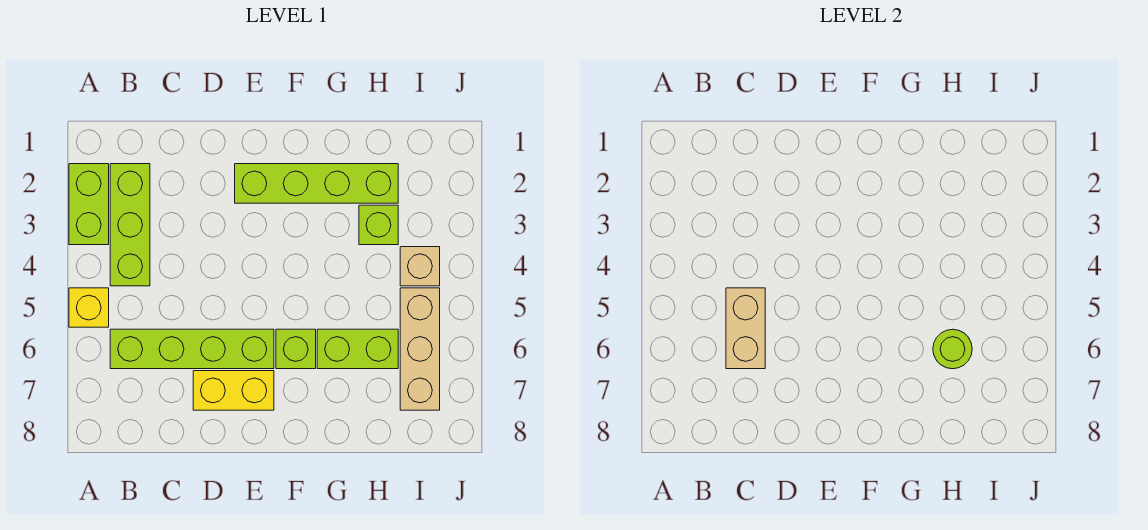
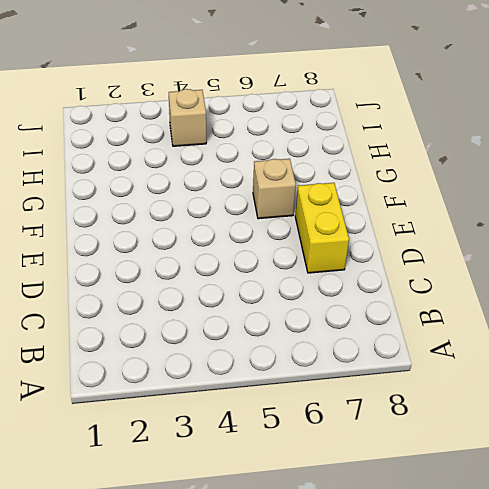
tan brick F6 level 1 -> lime brick F6 level 1
none -> lime brick A2:A3 level 1
none -> yellow brick A5 level 1
none -> lime brick B2:B4 level 1

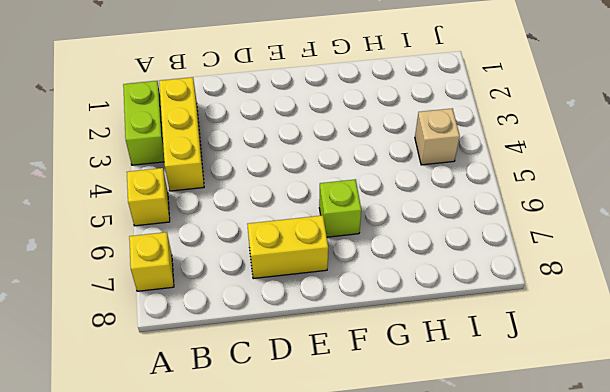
yellow brick A7 level 1 -> none
yellow brick B2:B4 level 1 -> lime brick B2:B4 level 1
none -> lime brick B6:E6 level 1
none -> lime brick E2:H2 level 1
none -> lime brick G6:H6 level 1

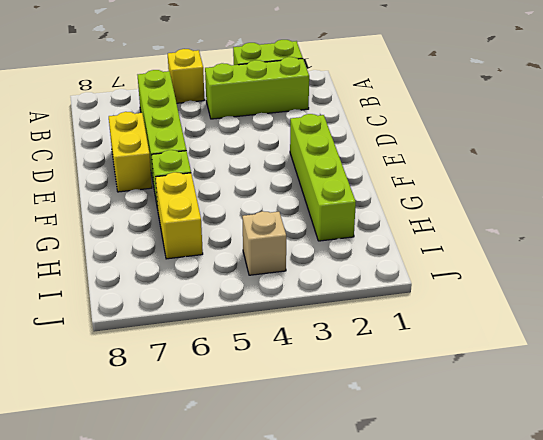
yellow brick G6:H6 level 1 -> lime brick G6:H6 level 1
none -> lime brick H3 level 1
none -> tan brick I5:I7 level 1
none -> tan brick C5:C6 level 2

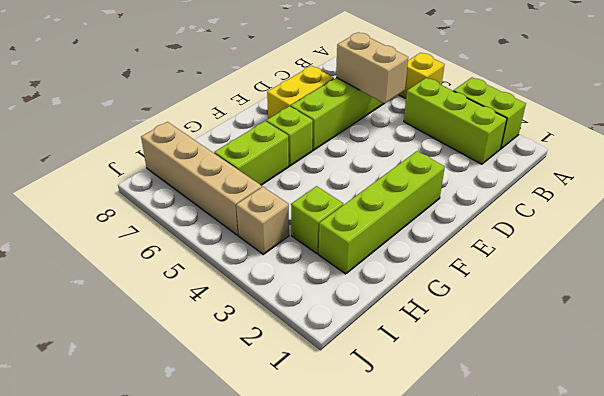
tan brick I5:I8 level 1 -> tan brick I5:I7 level 1
none -> lime round brick H6 level 2

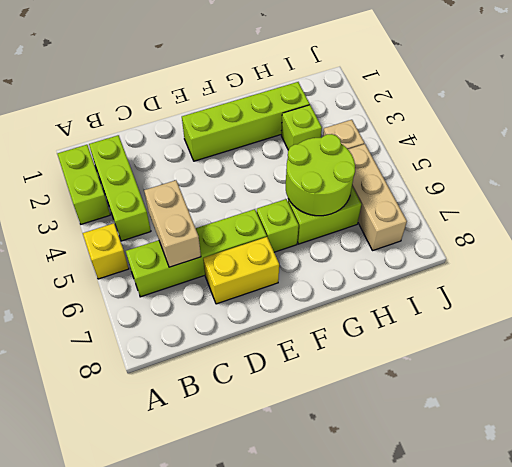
lime round brick G5:H6 level 2 -> lime round brick H6 level 2

